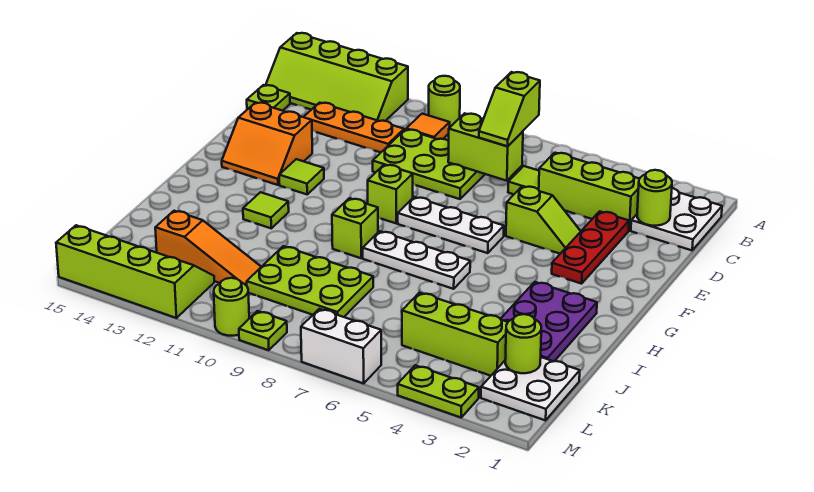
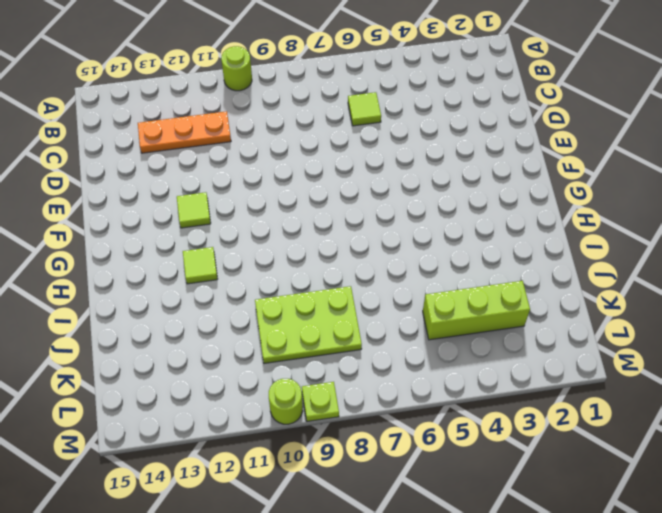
none -> lime slope A12:B15 level 1 top A
none -> white plate B1:C2 level 1
none -> orange tile B10 level 1
none -> lime brick C3:C5 level 1

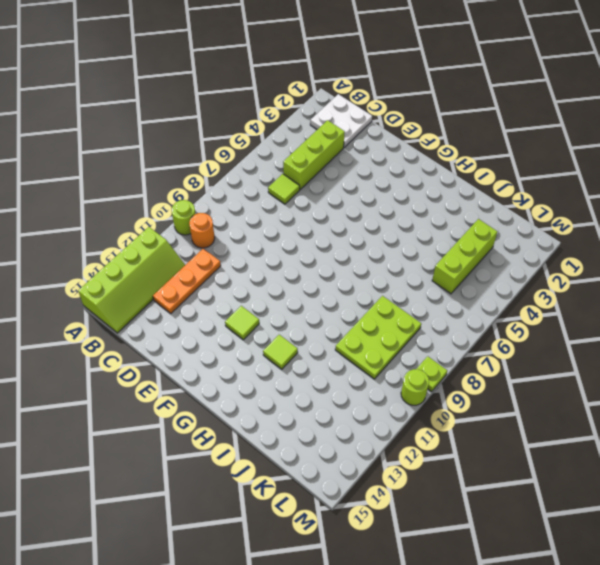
orange round brick B10 level 1 -> orange tile B10 level 1
none -> lime plate C8:D10 level 1
none -> lime plate C15 level 1
none -> red plate D3:F3 level 1
none -> lime slope E4:E5 level 1 top 5

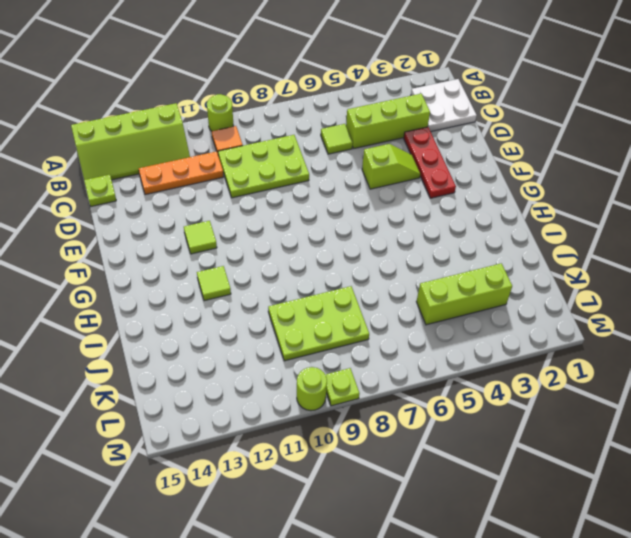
none -> orange slope E13:F14 level 1 top E
none -> white plate F6:F8 level 1
none -> lime brick F9 level 1
none -> purple plate H2:J3 level 1

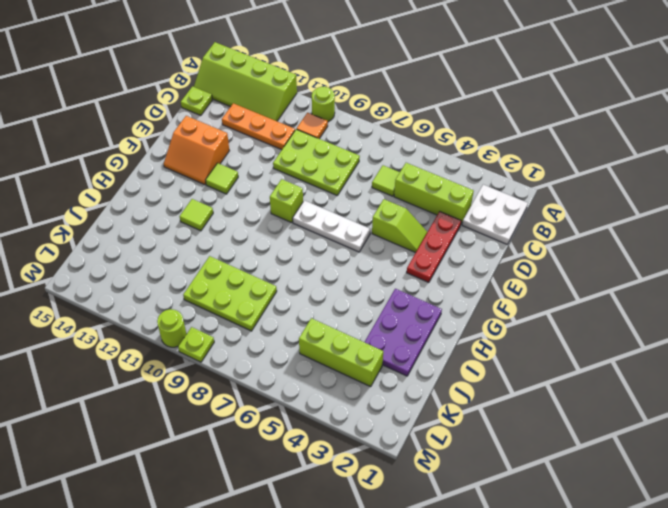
none -> white plate H6:H8 level 1
none -> lime brick H9 level 1
none -> white plate K1:L2 level 1
none -> orange slope K11:K13 level 1 top 13

